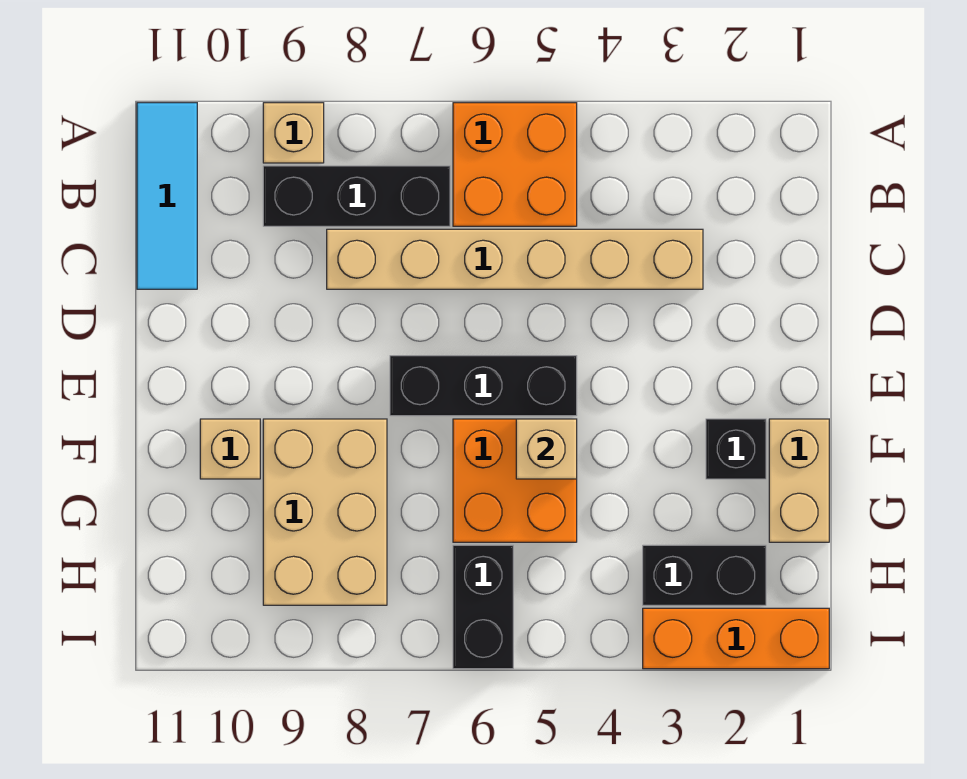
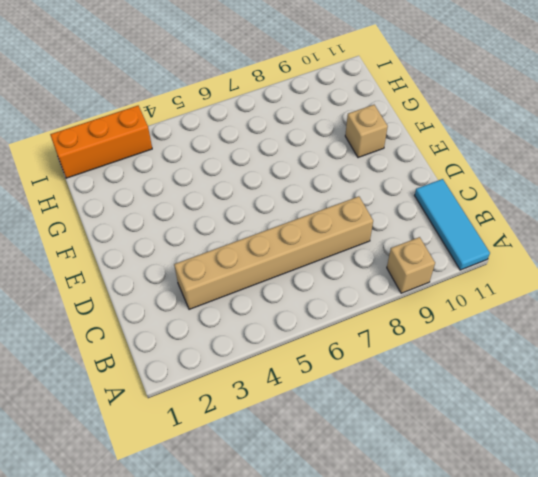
none -> orange brick A5:B6 level 1
none -> black brick B7:B9 level 1
none -> black brick E5:E7 level 1

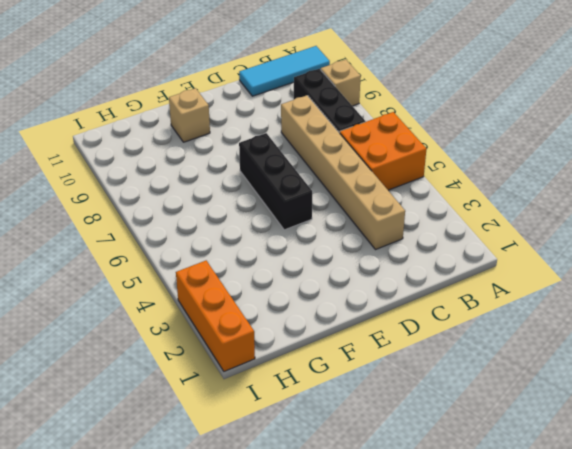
none -> tan brick F1:G1 level 1
none -> black brick F2 level 1
none -> orange brick F5:G6 level 1

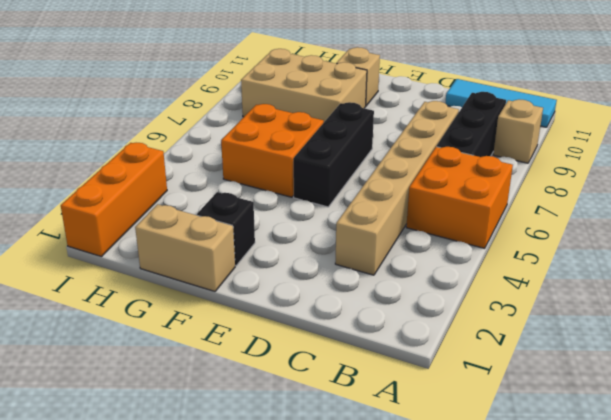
none -> black brick H2:H3 level 1
none -> black brick H6:I6 level 1
none -> tan brick F5 level 2

